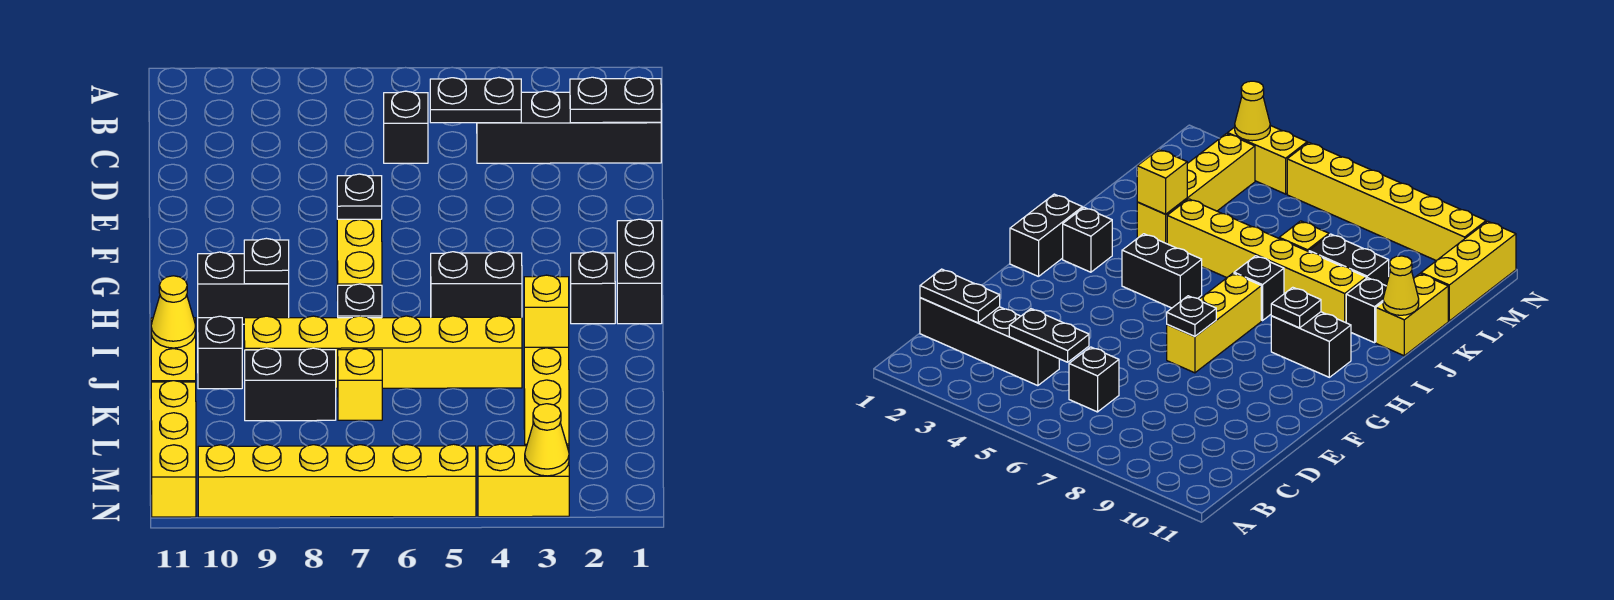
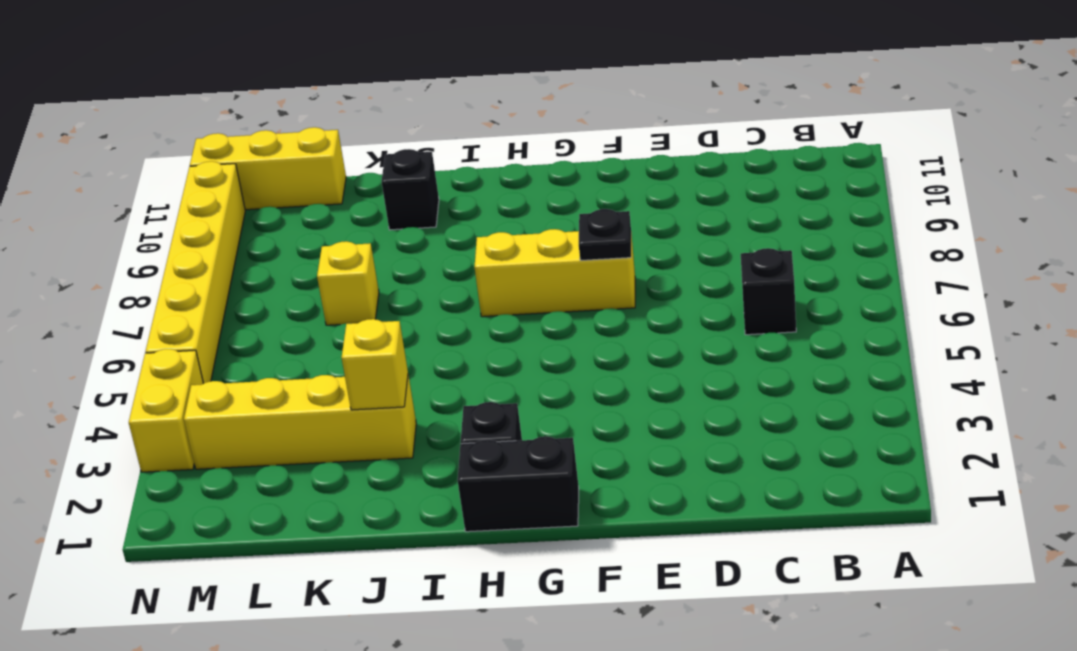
none -> black brick C1:C4 level 1
none -> black brick H4:H5 level 1
none -> black brick H9:H10 level 1

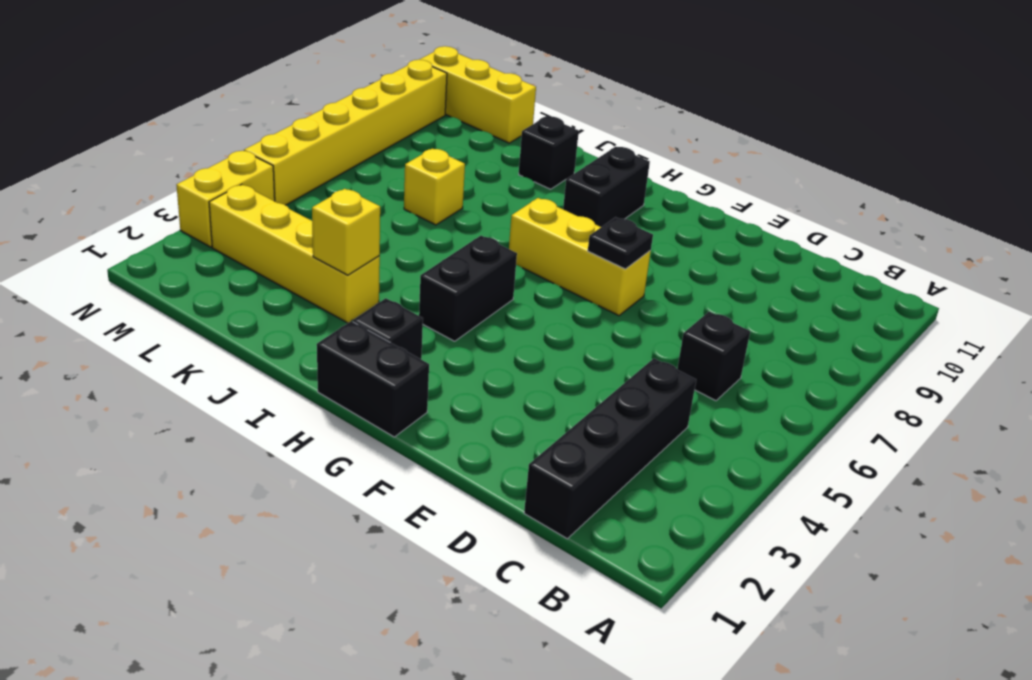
none -> black brick I7 level 1
none -> yellow brick J4:J9 level 1
none -> yellow brick J11:K11 level 1

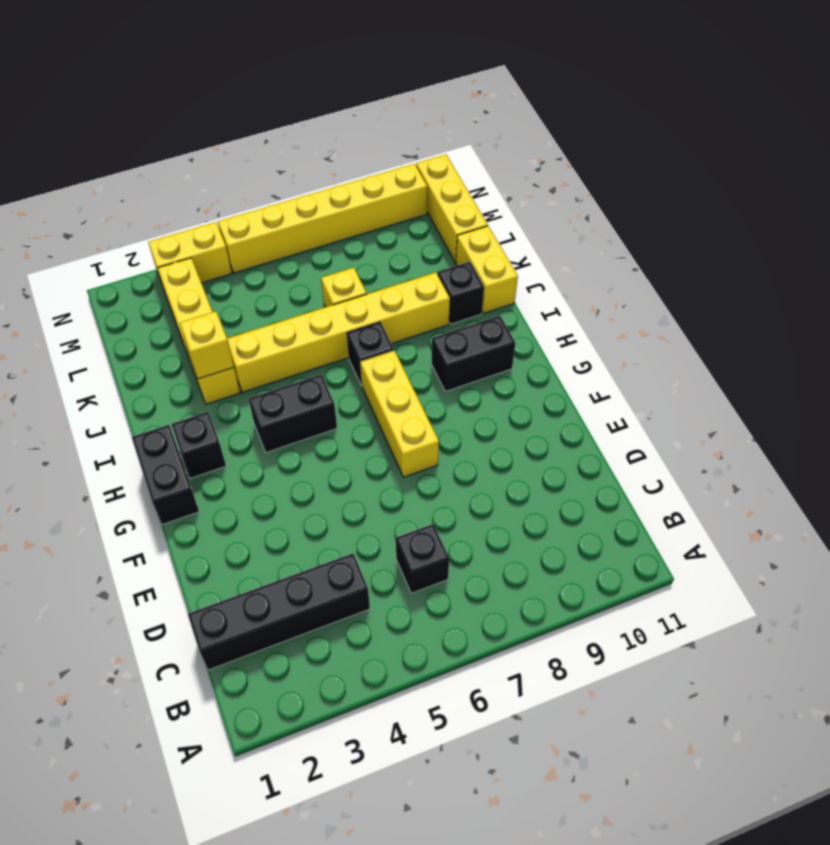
none -> black brick K8:K9 level 1
none -> black plate C1:C2 level 2
none -> black plate C4:C5 level 2

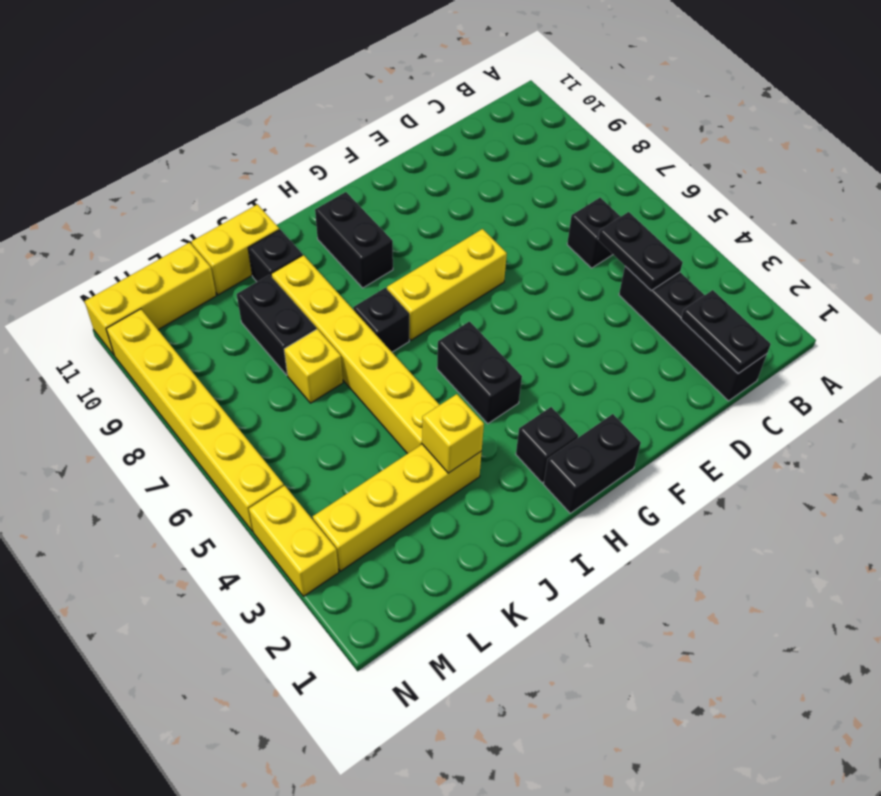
none -> black plate F7 level 2
none -> black plate H9 level 2
none -> yellow cone J11 level 2

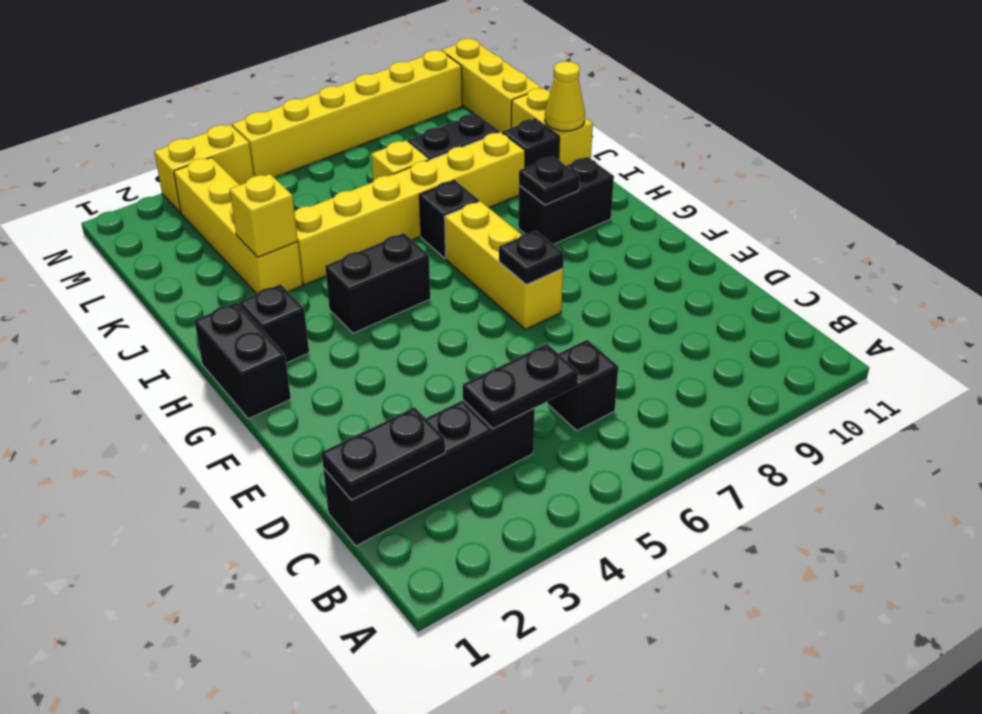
none -> yellow cone N3 level 2

